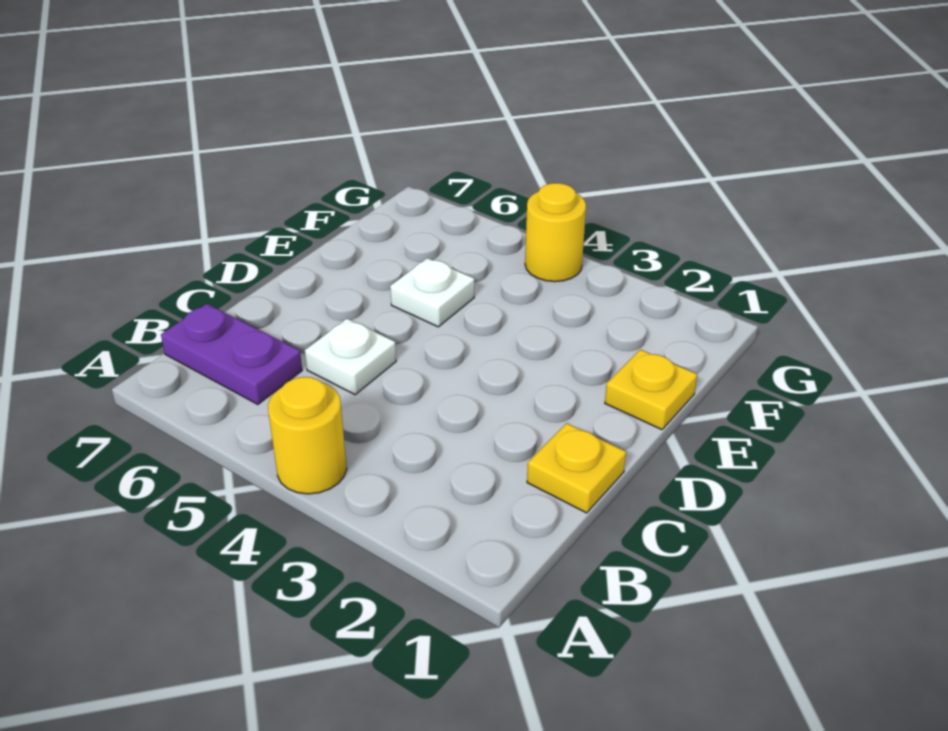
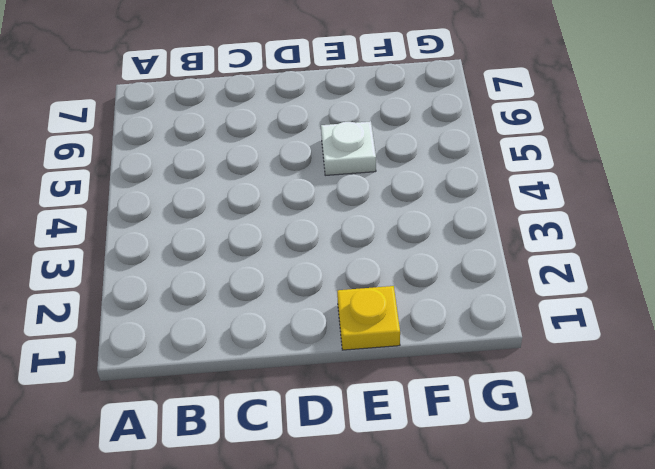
none -> yellow round brick A4 level 1
none -> purple plate B6:B7 level 1

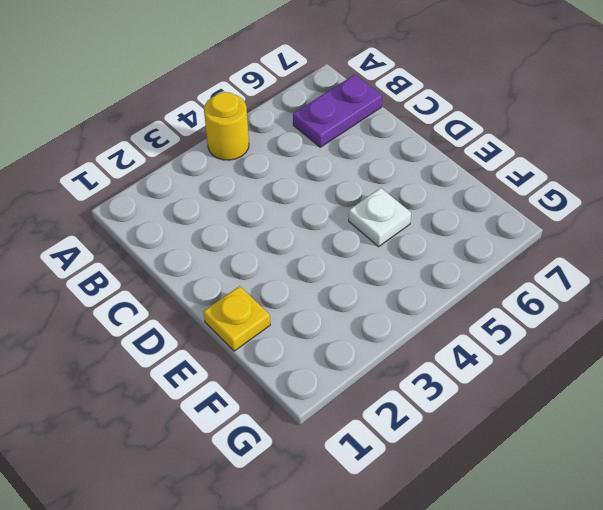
none -> yellow plate C1 level 1
none -> white plate C5 level 1

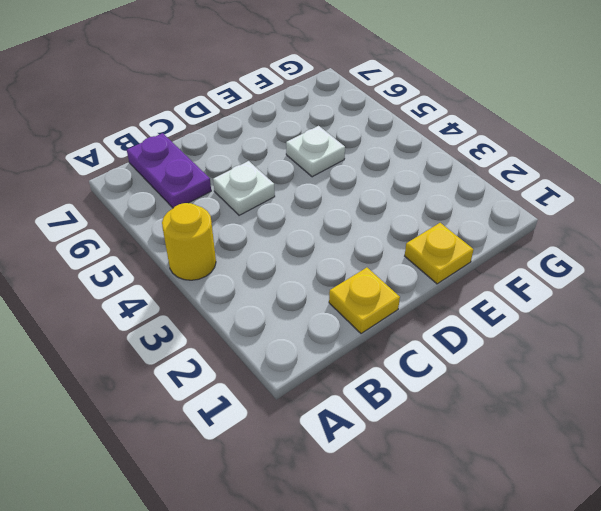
none -> yellow round brick G4 level 1

